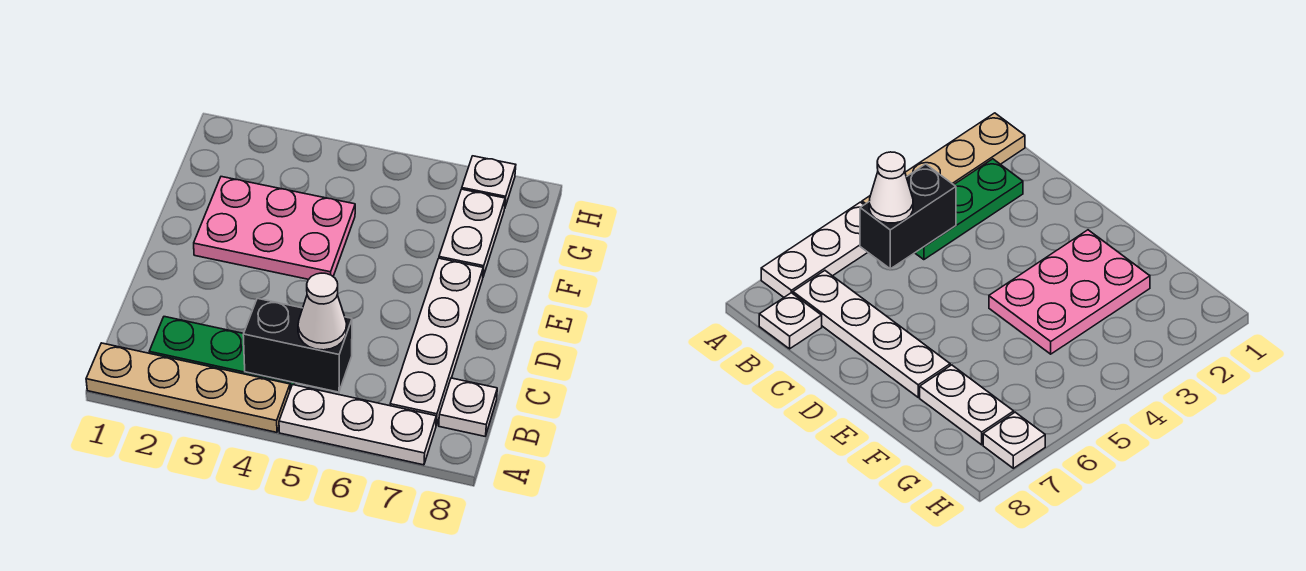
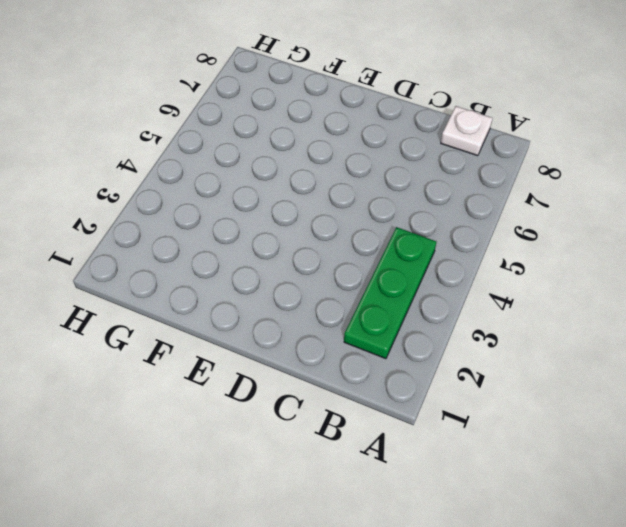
none -> tan plate A1:A4 level 1
none -> white plate A5:A7 level 1

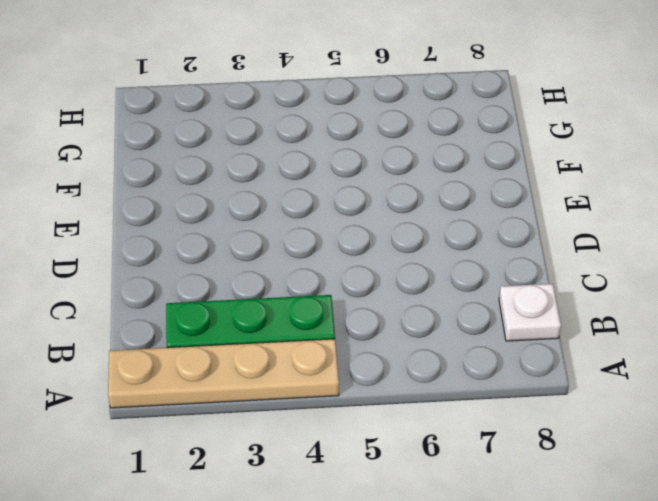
none -> white plate A5:A7 level 1
none -> white plate B7:E7 level 1

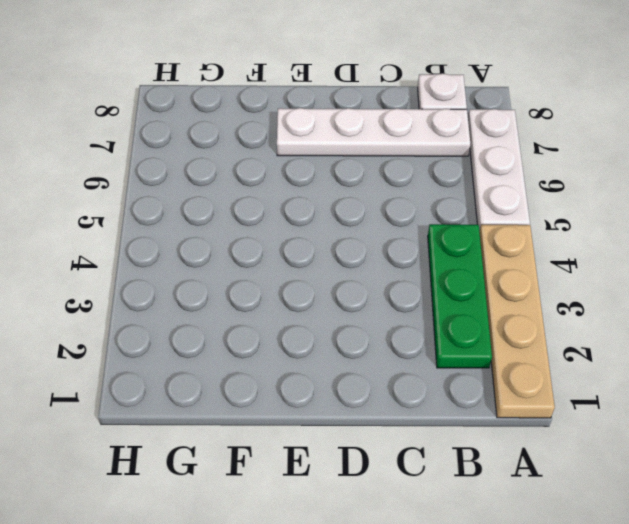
none -> pink plate E2:F4 level 1
none -> white plate F7:G7 level 1

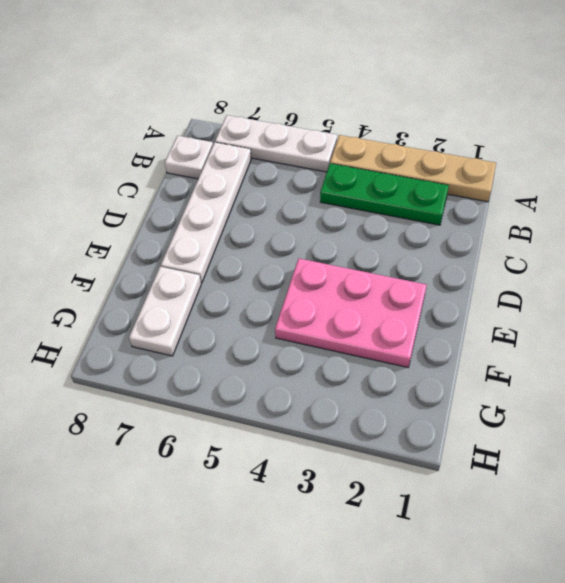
none -> white plate H7 level 1
none -> black brick B4:B5 level 2

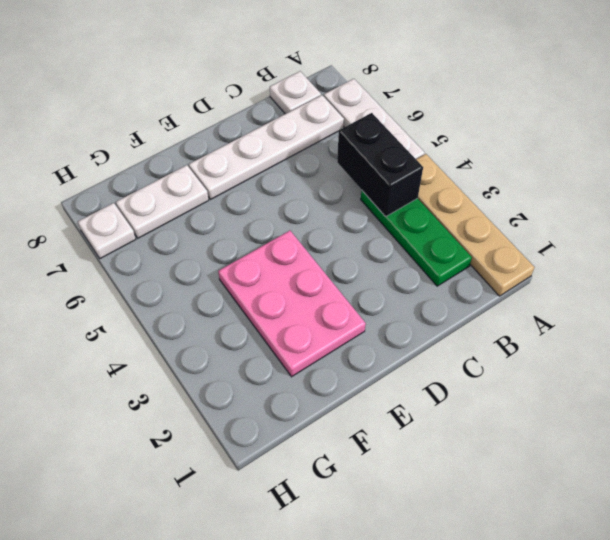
none -> white cone B5 level 3

